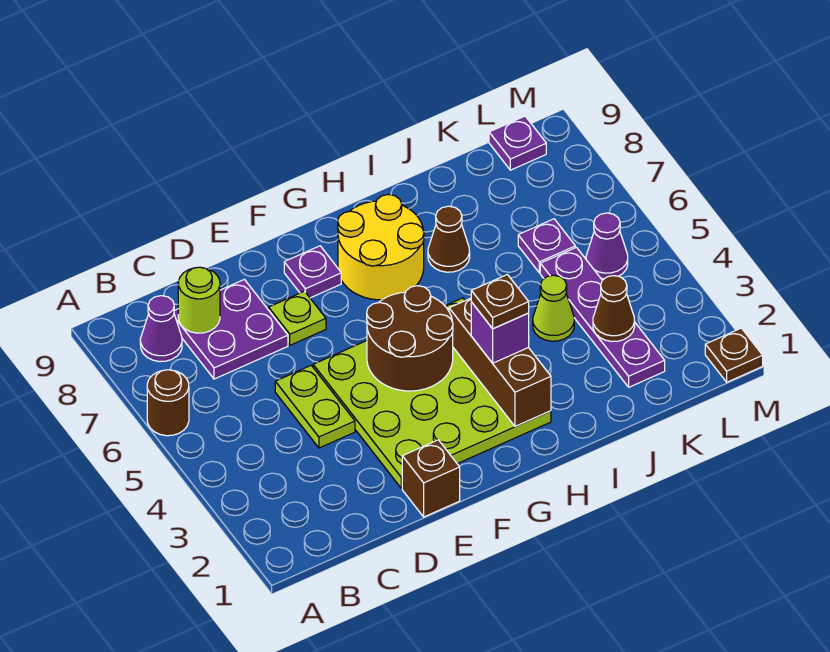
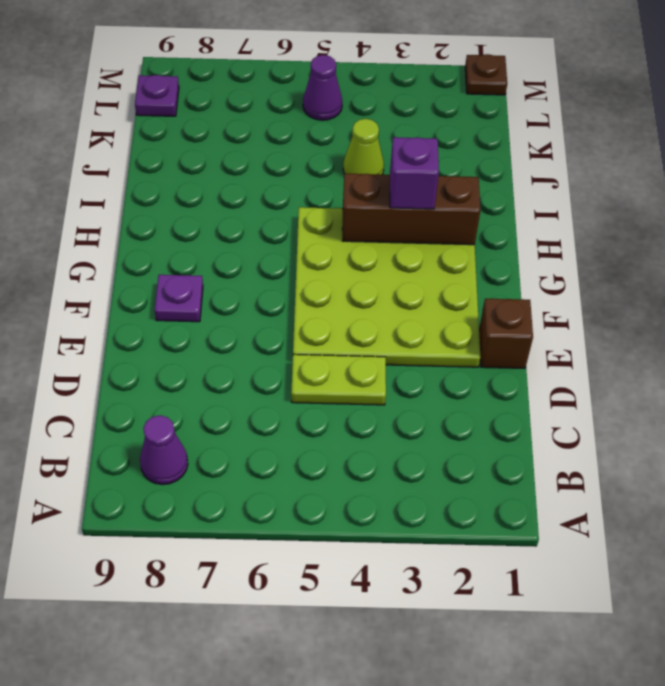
none -> brown round brick A6 level 1
none -> purple plate C7:D8 level 1
none -> lime plate E7 level 1

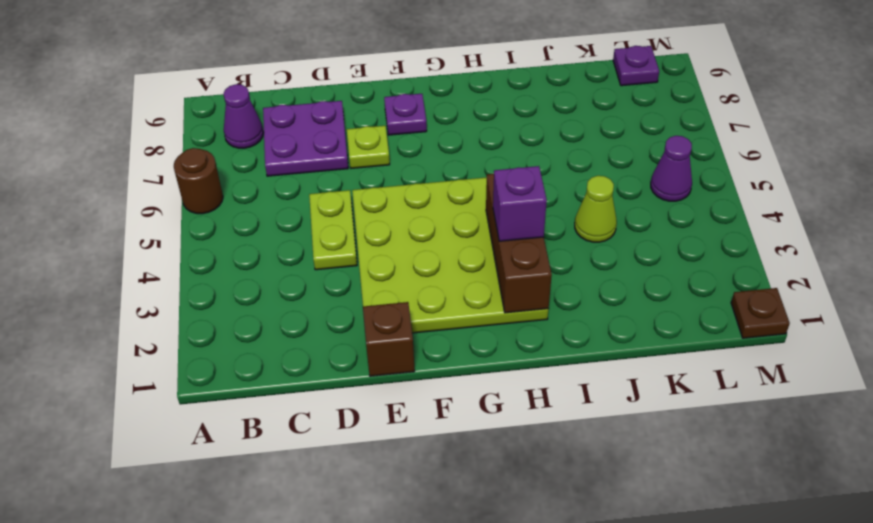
none -> yellow round brick G7:H8 level 1
none -> brown cone I7 level 1
none -> purple plate K2:K5 level 1

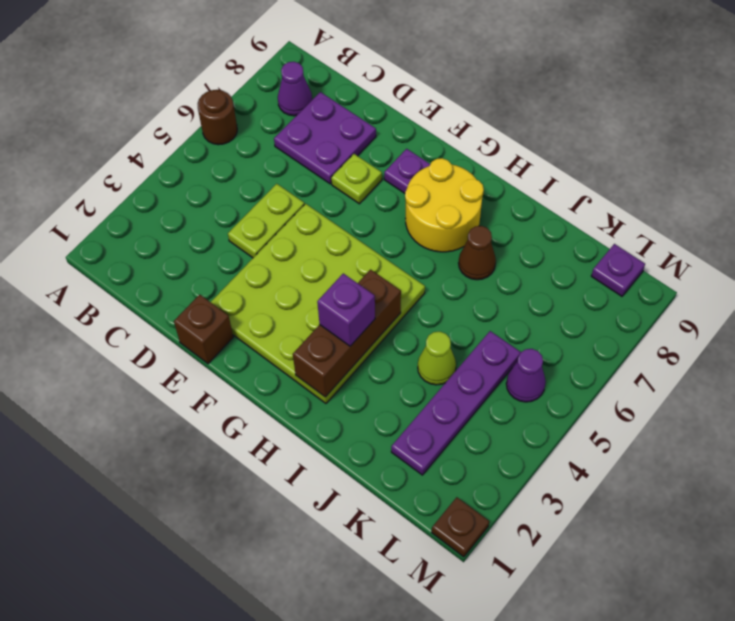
none -> purple plate K6 level 1
none -> lime round brick C8 level 2
none -> brown round brick F4:G5 level 2

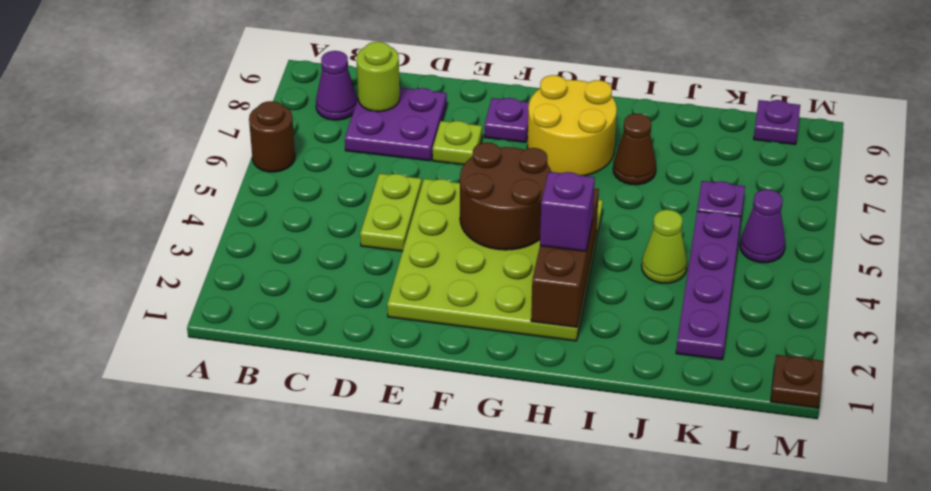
none -> brown brick E1 level 1
none -> brown cone K3 level 2
none -> brown plate H3 level 4

